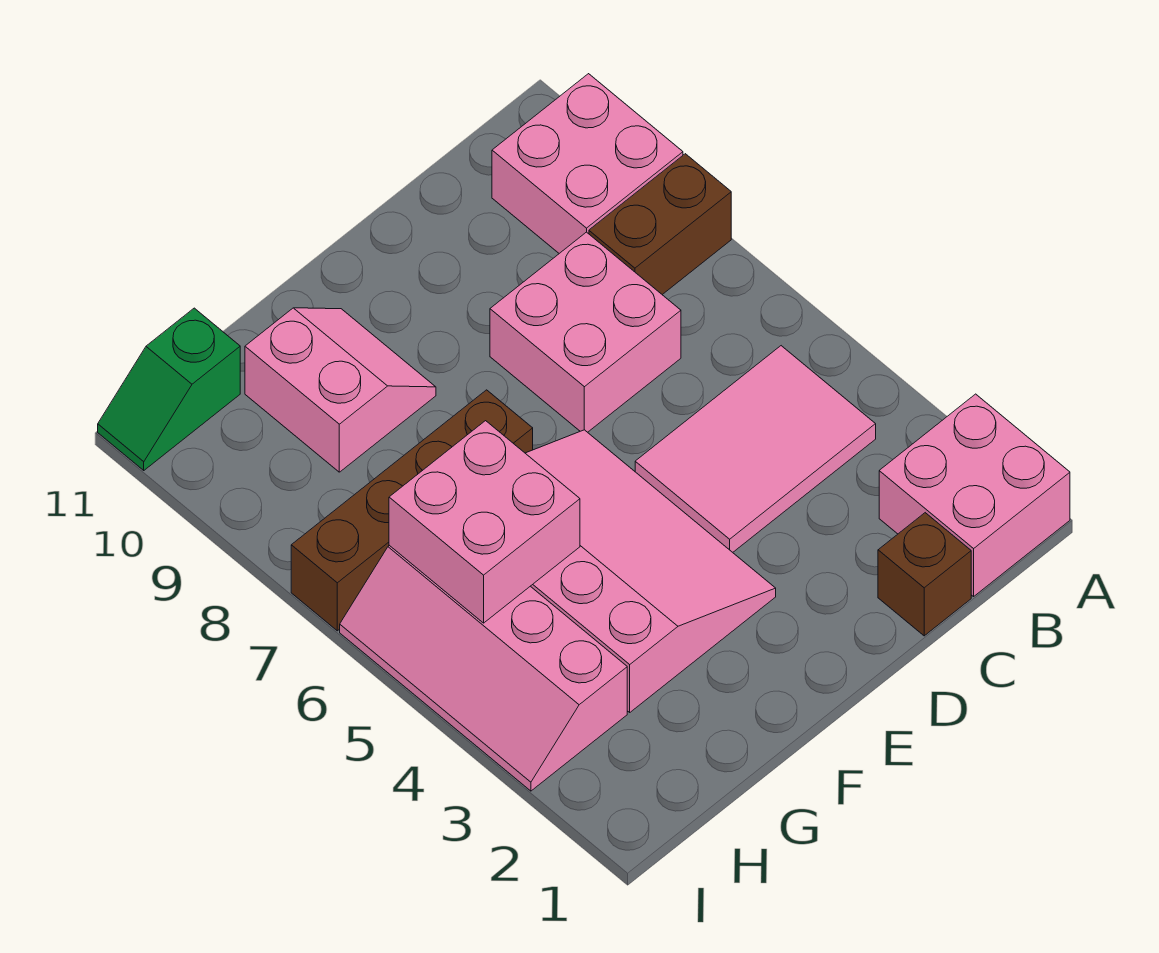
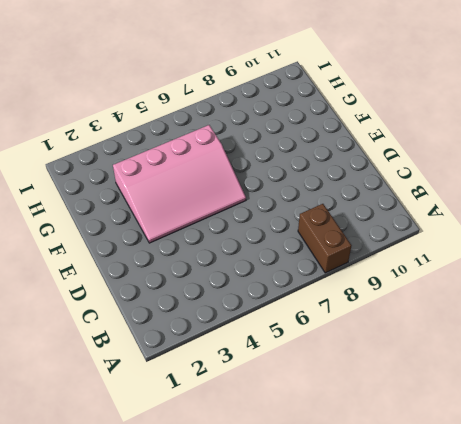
none -> pink brick A1:B2 level 1
none -> pink brick A9:B10 level 1
none -> pink tile B4:D5 level 1

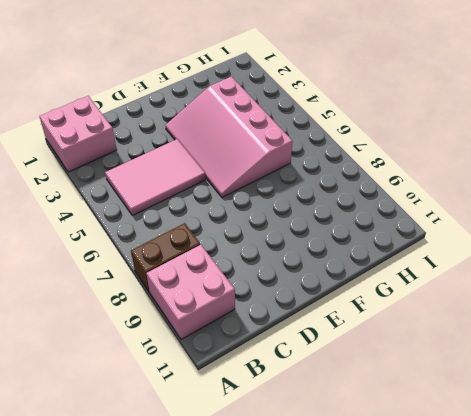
none -> brown brick C1 level 1
none -> pink brick C7:D8 level 1
none -> brown brick F7:I7 level 1

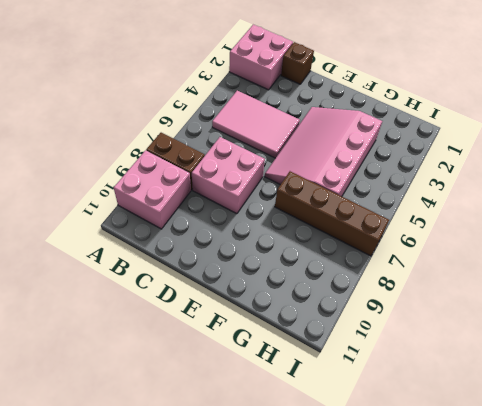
none -> pink slope F9:G10 level 1 top G
none -> pink slope H3:I6 level 1 top H
none -> green slope H11:I11 level 1 top H

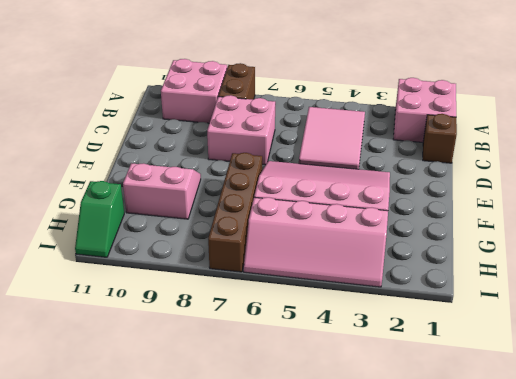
none -> pink brick G5:H6 level 2

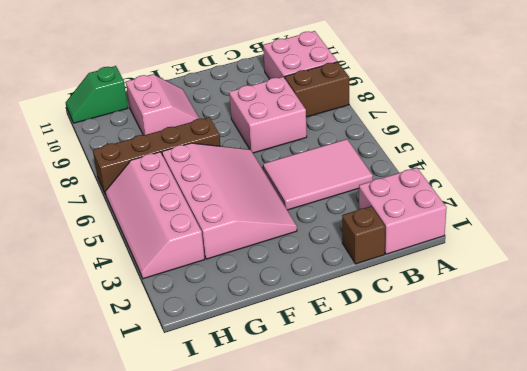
none -> pink brick G5:H6 level 2

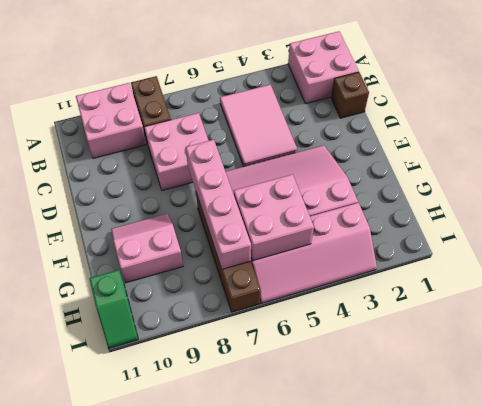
pink brick E7:H7 level 2 -> none

